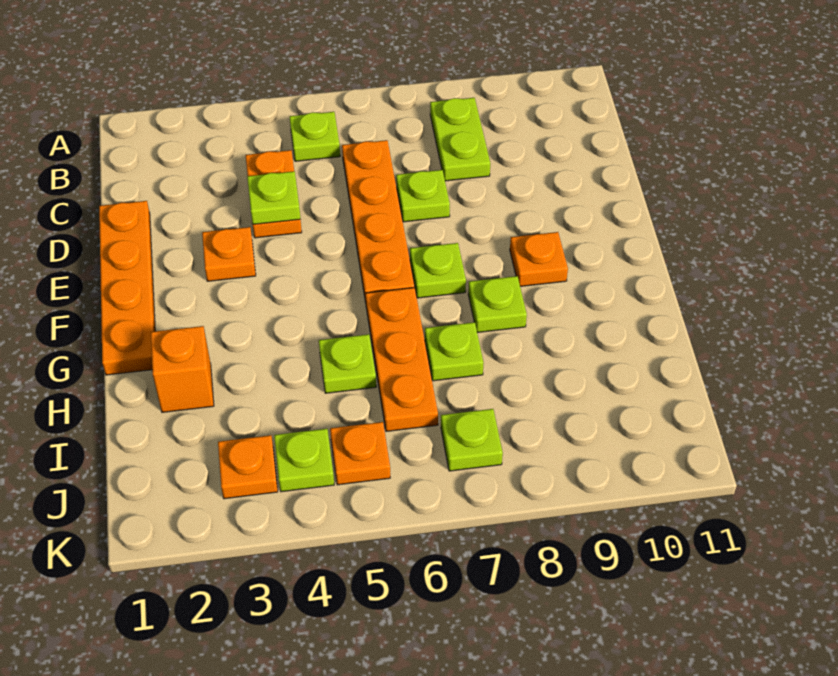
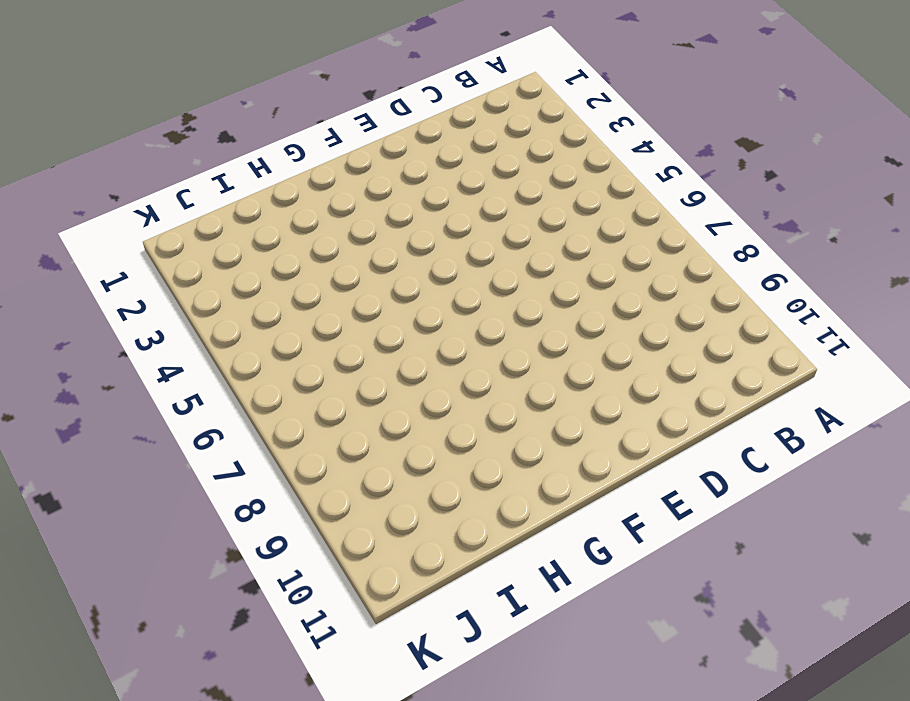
none -> lime plate B5 level 1
none -> lime plate B8:C8 level 1
none -> orange plate C4:D4 level 1

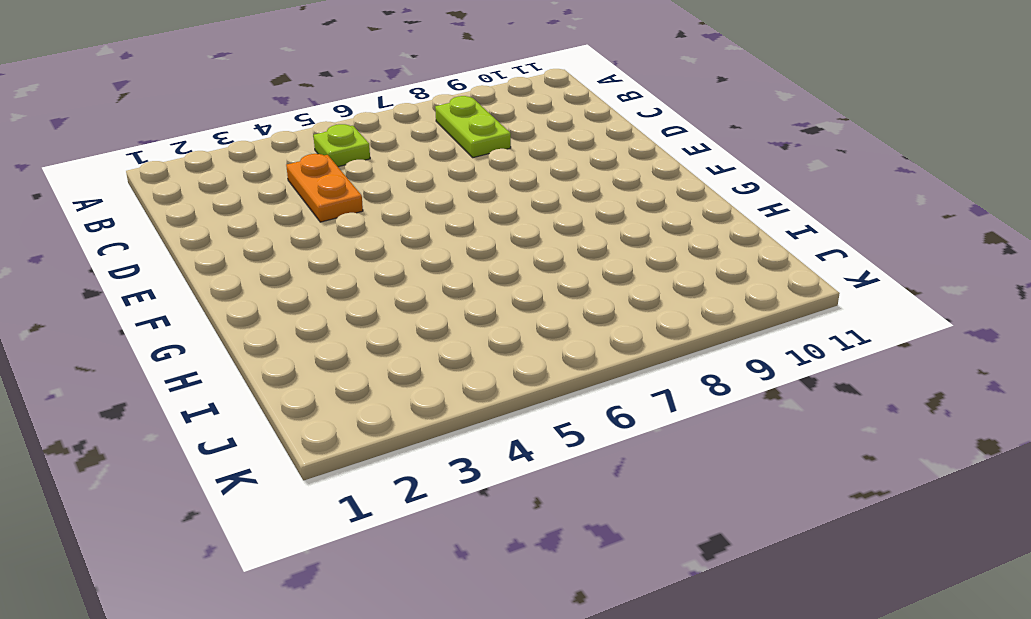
none -> orange plate C6:F6 level 1
none -> orange plate D1:G1 level 1
none -> lime plate D7 level 1

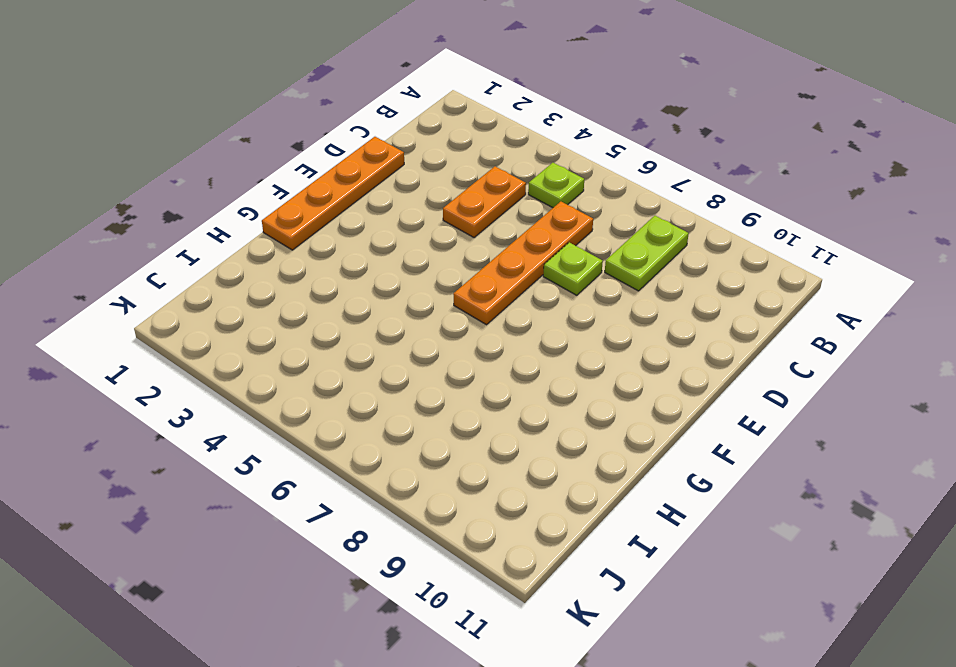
none -> orange plate E3 level 1
none -> lime plate F7 level 1
none -> orange plate F9 level 1

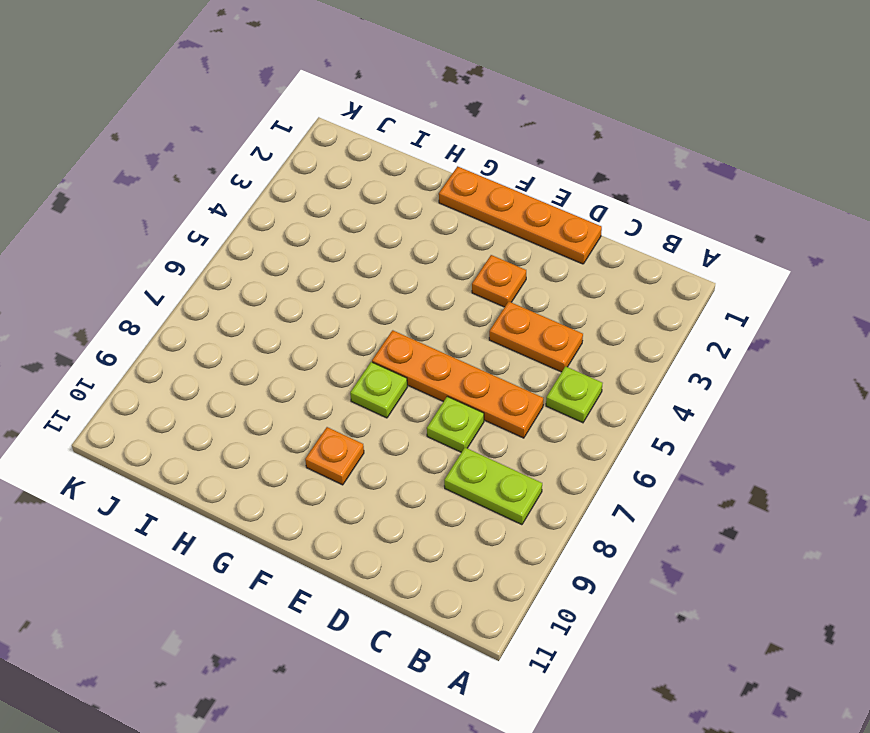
none -> orange plate G6:I6 level 1
none -> lime plate G8 level 1
none -> orange brick H2 level 1

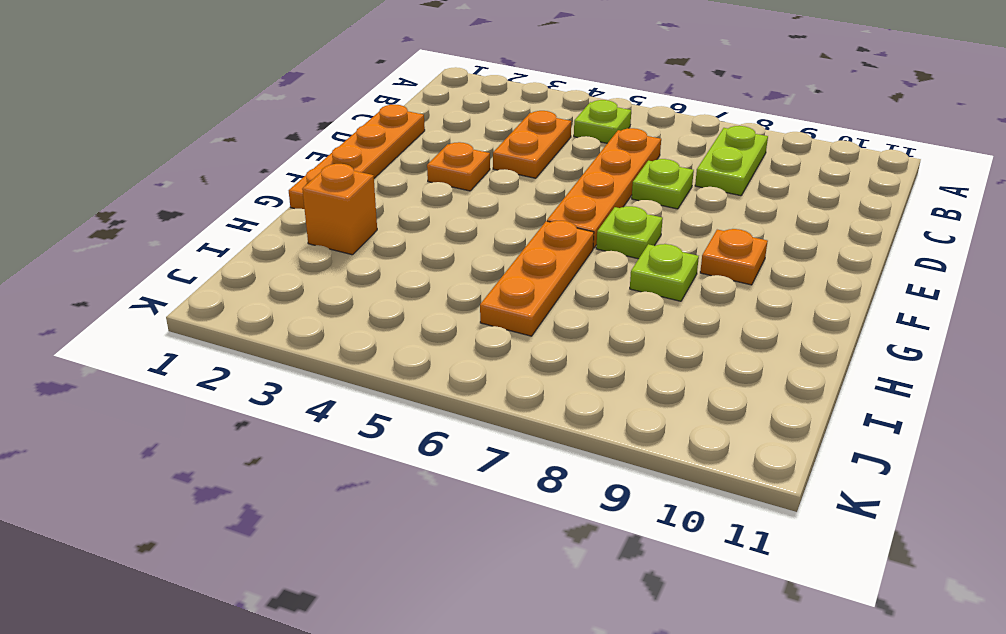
none -> lime plate H5 level 1
none -> lime plate H7 level 1
none -> orange plate J3 level 1

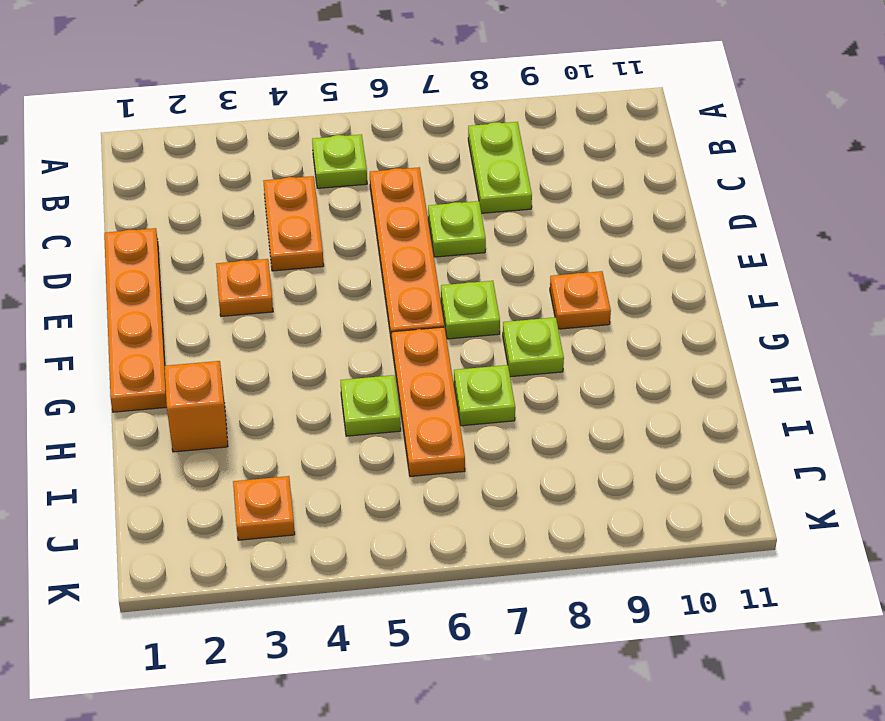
none -> lime plate J4 level 1
none -> orange plate J5 level 1
none -> lime plate J7 level 1

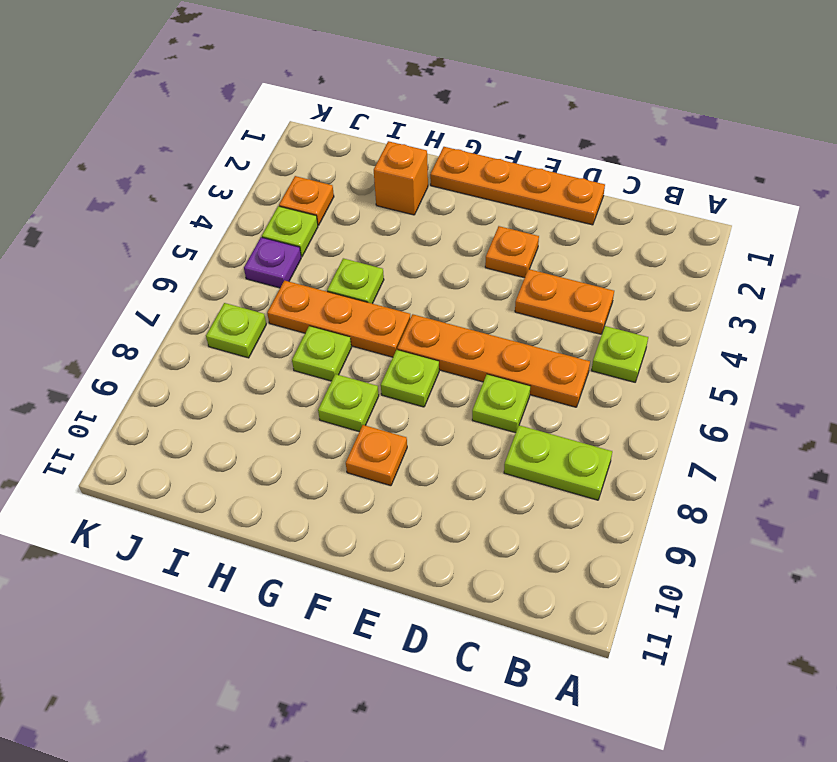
purple plate J5 level 1 -> orange plate J5 level 1
none -> lime plate D4 level 2

